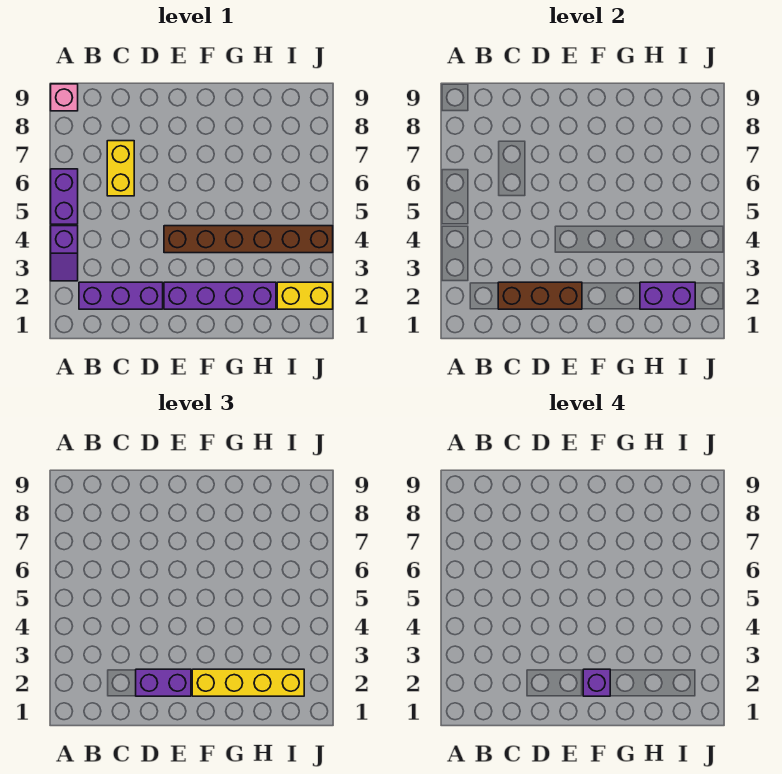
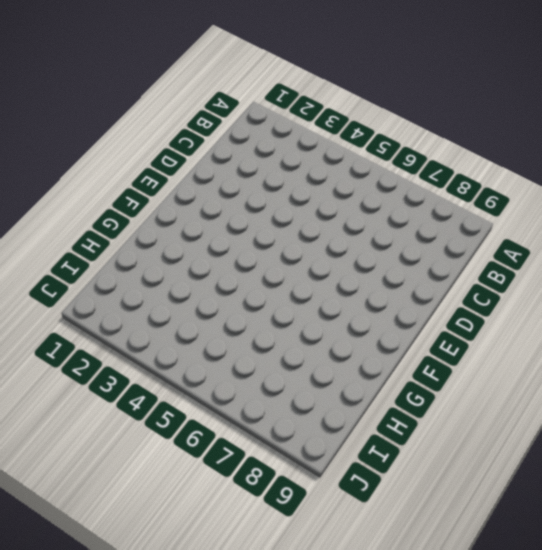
none -> purple slope A3:A4 level 1 top 4
none -> purple brick A5:A6 level 1
none -> pink brick A9 level 1

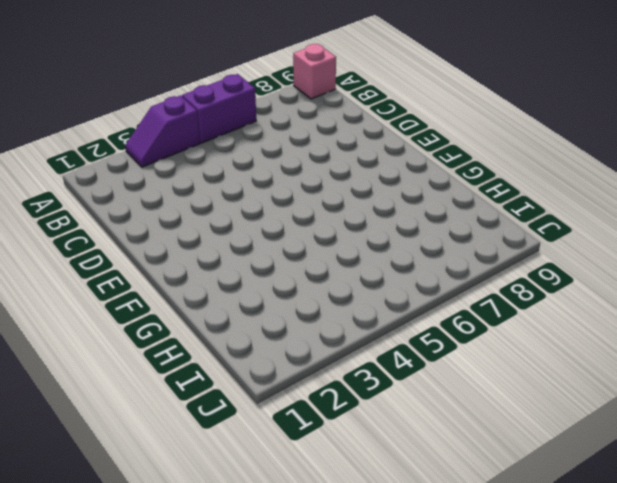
none -> purple brick B2:D2 level 1
none -> yellow brick C6:C7 level 1
none -> purple brick E2:H2 level 1

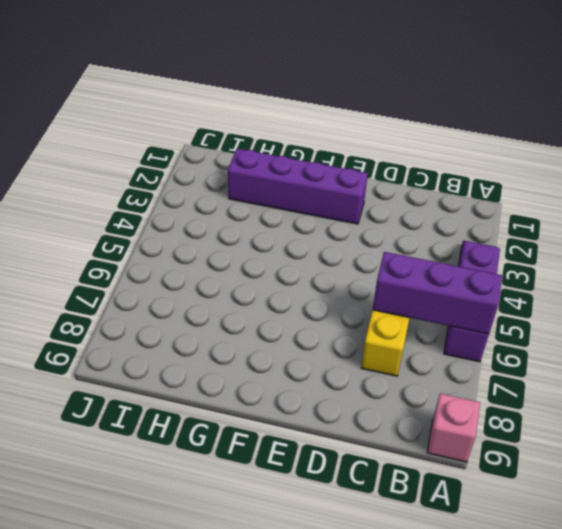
purple brick A6:C6 level 2 -> purple brick B2:D2 level 1
none -> brown brick E4:J4 level 1
none -> yellow brick I2:J2 level 1
none -> brown brick C2:E2 level 2

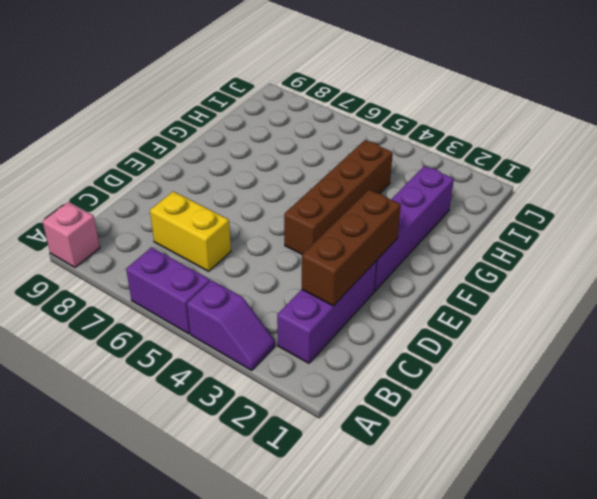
brown brick E4:H4 level 1 -> brown brick E4:J4 level 1
none -> yellow brick I2:J2 level 1
none -> purple brick H2:I2 level 2
none -> purple brick D2:E2 level 3

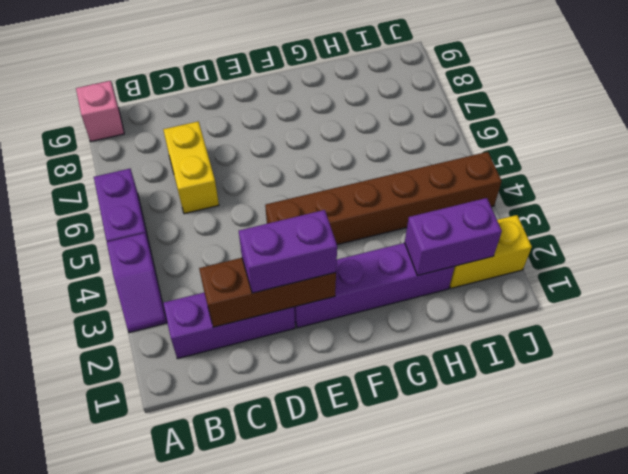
none -> yellow brick F2:I2 level 3
none -> purple brick F2 level 4

